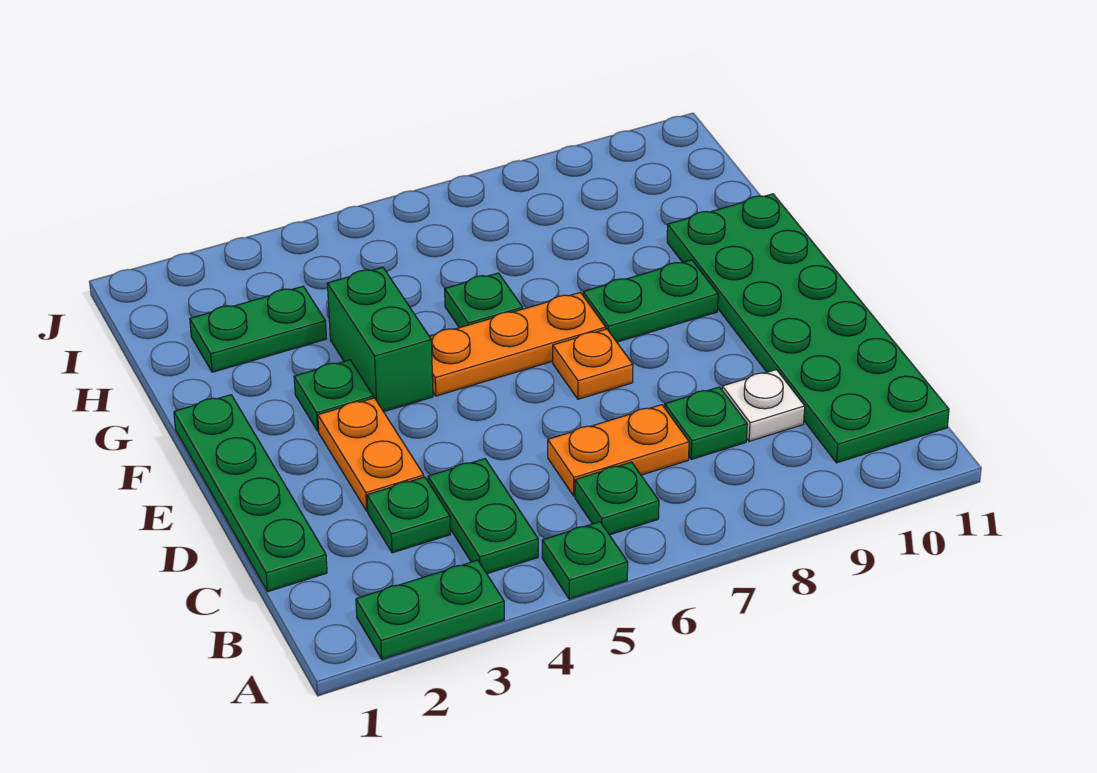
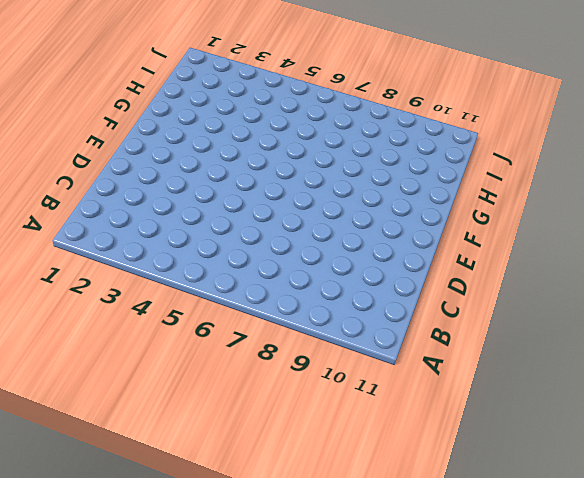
none -> green plate A2:A3 level 1
none -> green plate A5 level 1
none -> green plate B4:C4 level 1

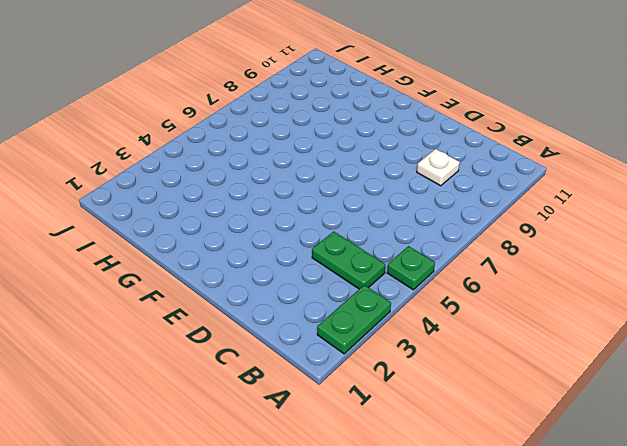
none -> green plate B6 level 1
none -> green plate B10:G11 level 1
none -> green plate C1:F1 level 1

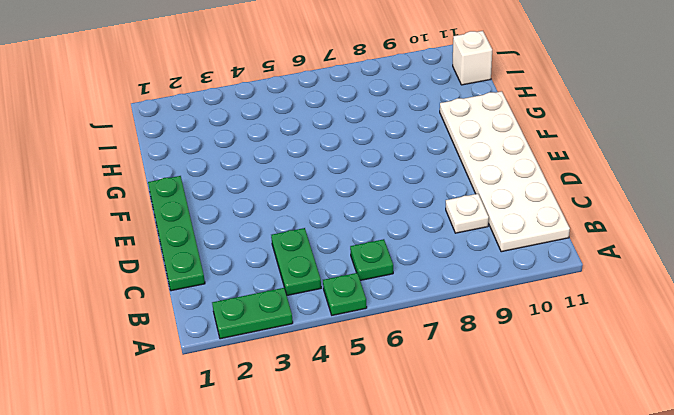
white plate B10:G11 level 1 -> green plate B10:G11 level 1
white brick I11 level 1 -> none
none -> green plate C3 level 1
none -> orange plate C6:C7 level 1
none -> green plate C8 level 1

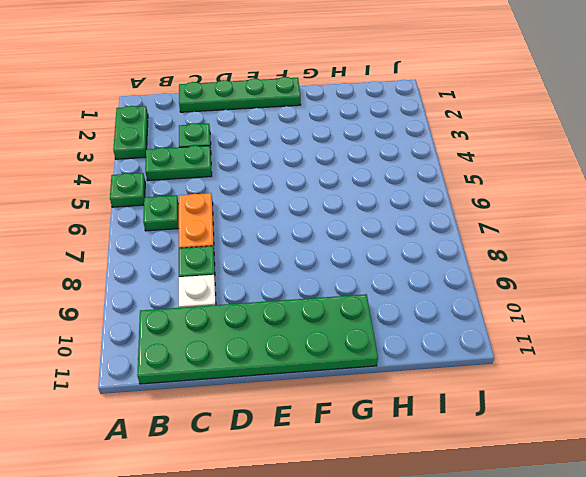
none -> orange plate D3:E3 level 1
none -> orange plate E7 level 1
none -> green plate F3 level 1

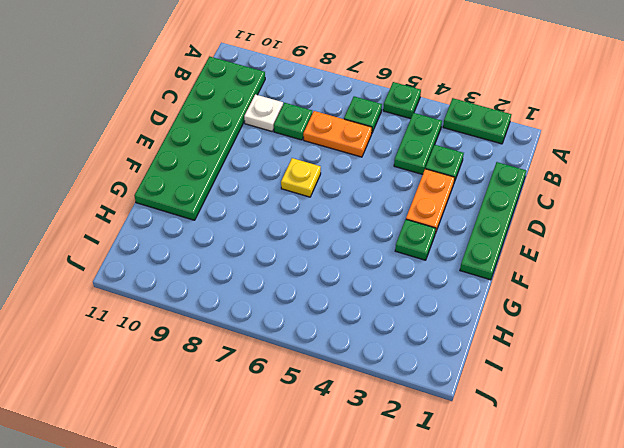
yellow plate E7 level 1 -> orange plate E7 level 1
none -> green brick F4:G4 level 1
none -> orange plate F5:F7 level 1
none -> green plate F8:F9 level 1

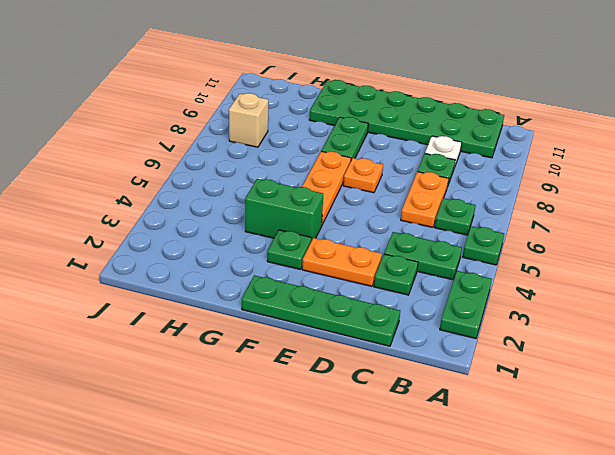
tan brick I8 level 1 -> none
none -> green plate G6 level 1
none -> green plate H2:H3 level 1

